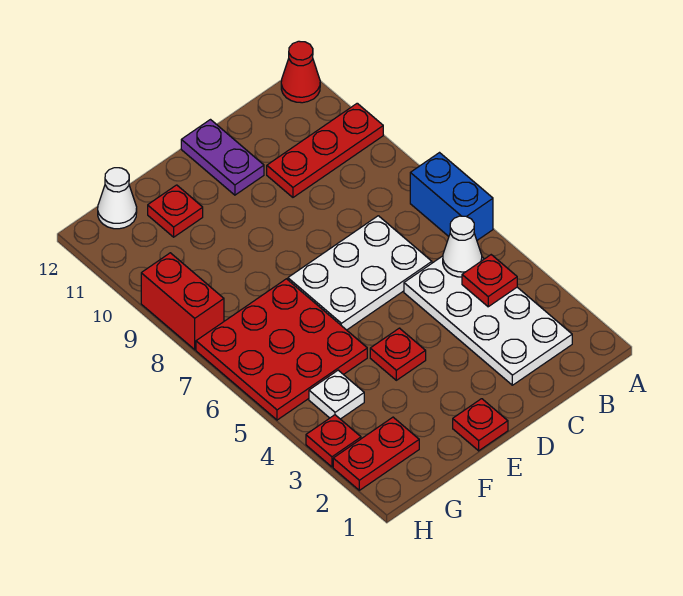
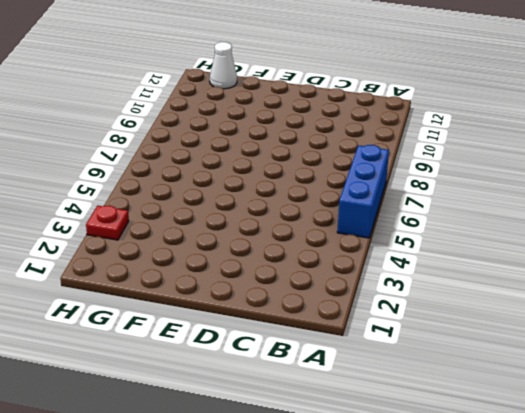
blue brick A5:A7 level 1 -> blue brick A6:A7 level 1
none -> red plate A10:C10 level 1
none -> red cone A12 level 1
none -> white plate B2:C5 level 1

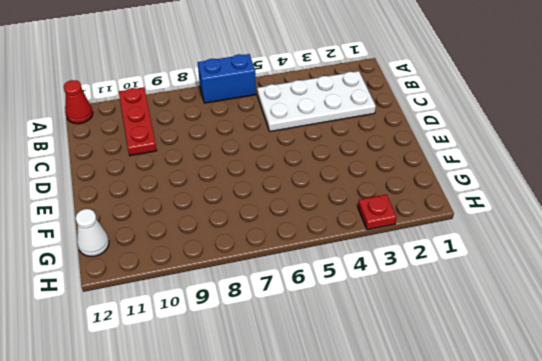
none -> white plate C6:E7 level 1
none -> purple plate D11:D12 level 1
none -> red plate E1 level 1

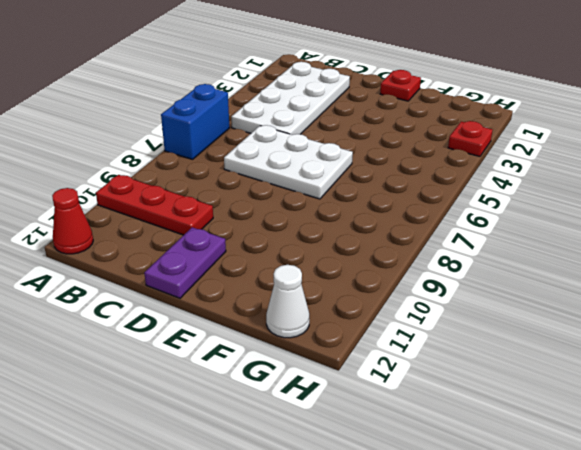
none -> red plate E4 level 1
none -> red plate F5:H7 level 1
none -> red plate F11 level 1

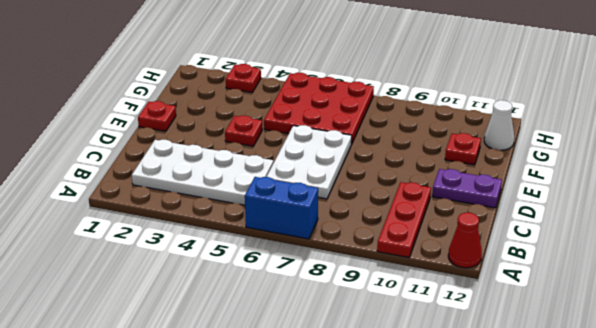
none -> red plate G2:H2 level 1
none -> white plate G4 level 1
none -> red brick H8:H9 level 1

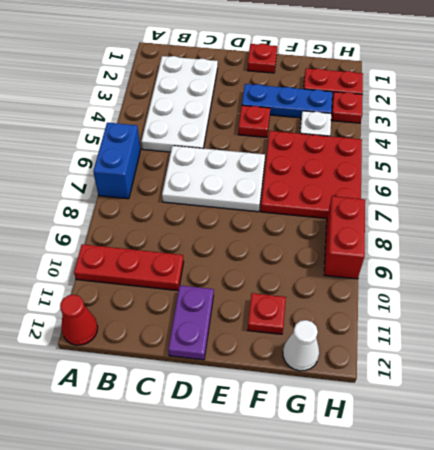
blue plate E3:G3 level 1 -> none
none -> red plate B4 level 2
none -> white cone B5 level 2

